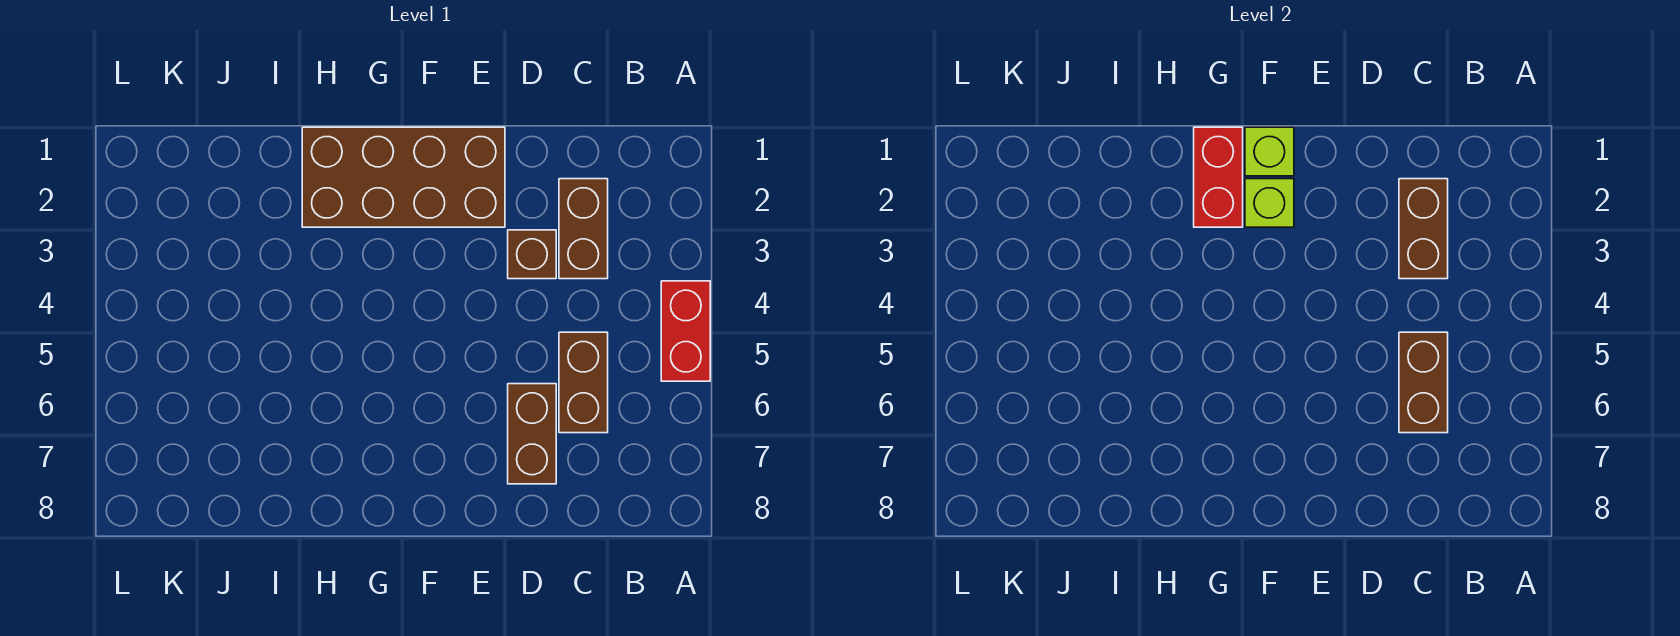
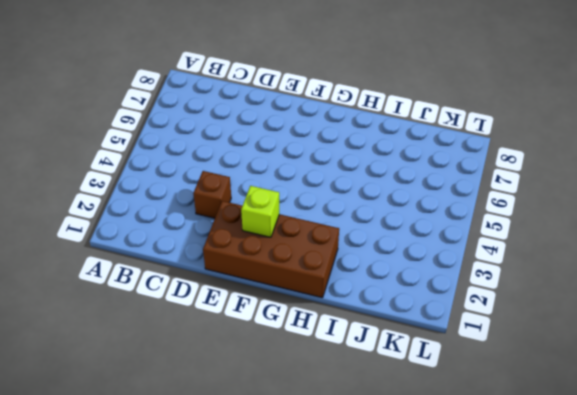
none -> red brick A4:A5 level 1
none -> brown brick C2:C3 level 1

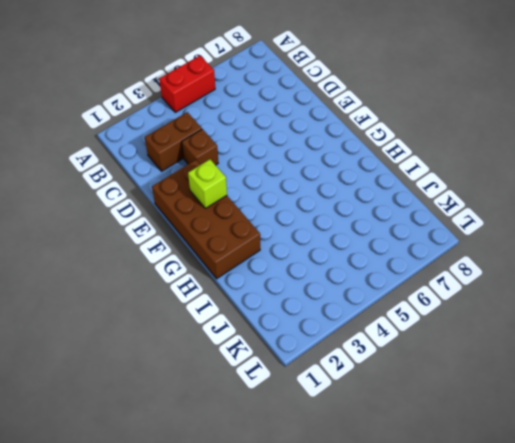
none -> brown brick C5:C6 level 1
none -> brown brick D6:D7 level 1

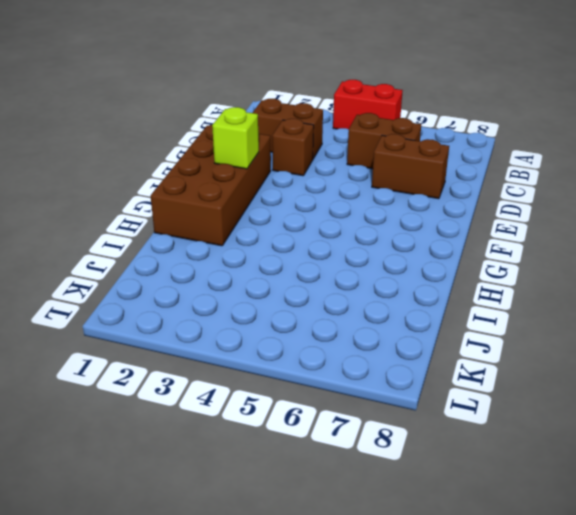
none -> brown brick C2:C3 level 2
none -> brown brick C5:C6 level 2

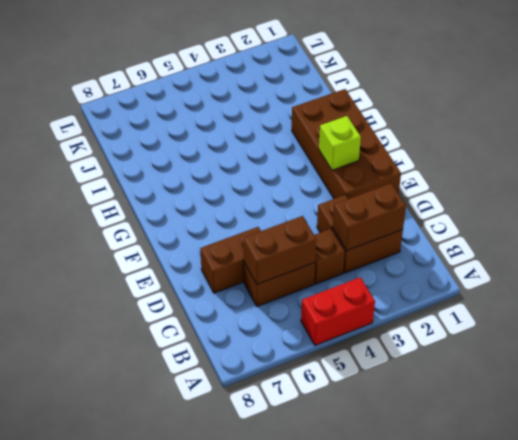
brown brick C4 level 1 -> none
none -> lime brick F1 level 2
none -> red brick G1:G2 level 2

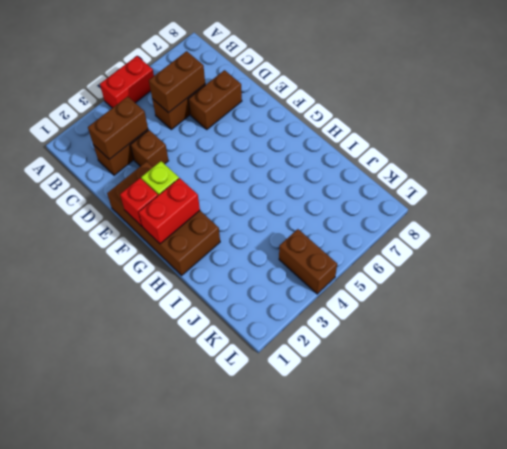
red brick F1 level 2 -> lime brick F1 level 2
brown brick K4:L4 level 1 -> none

